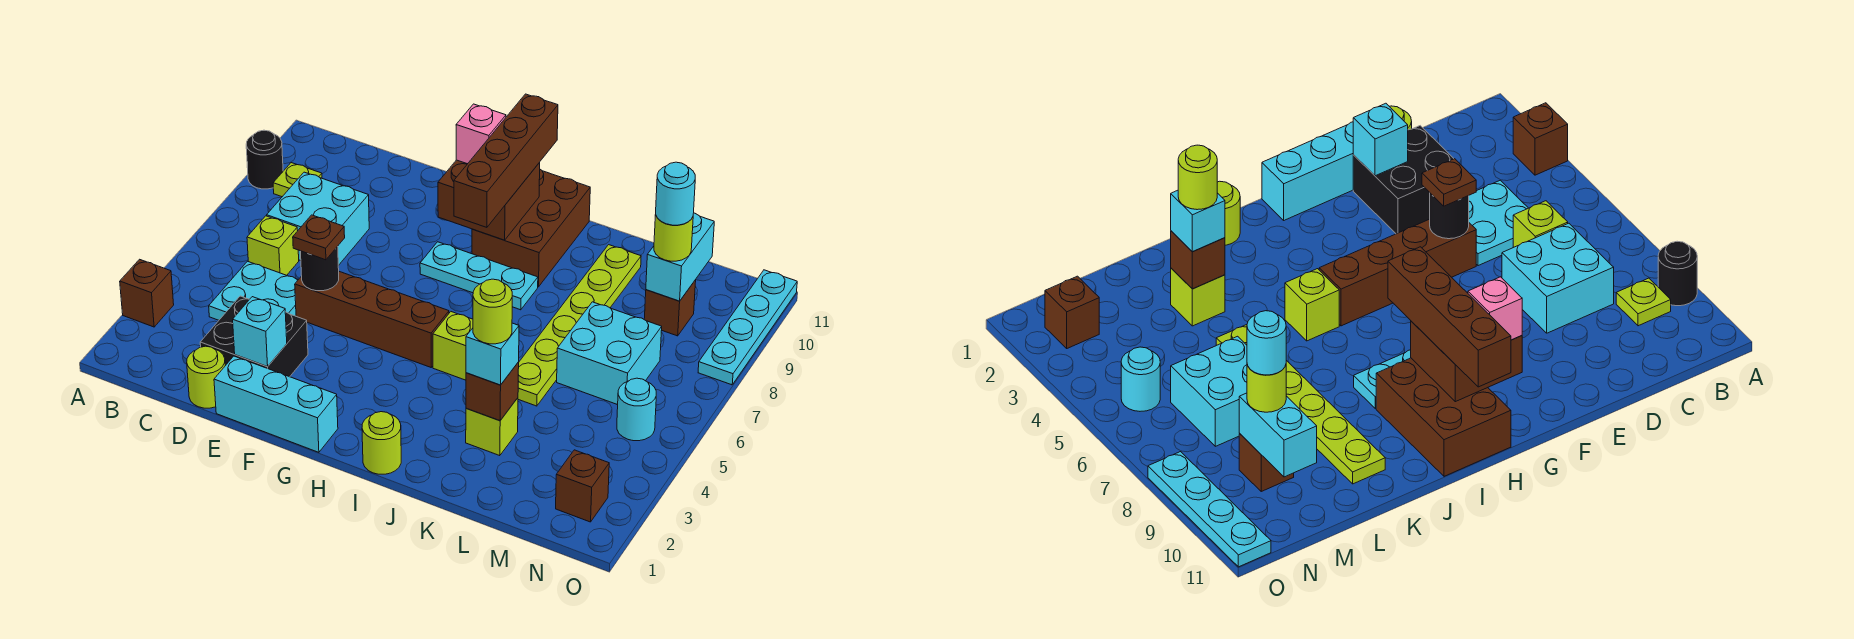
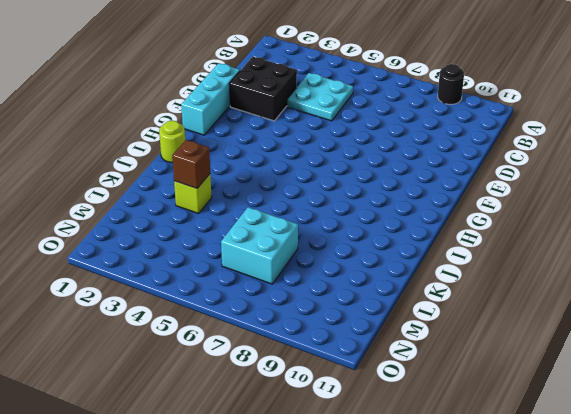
none -> brown brick A3 level 1
none -> lime plate B9 level 1
none -> lime brick C6 level 1
none -> cyan brick C7:D8 level 1

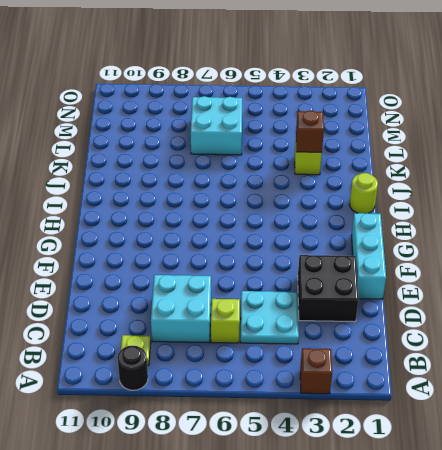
none -> lime round brick D1 level 1
none -> brown brick E5:H5 level 1
none -> cyan plate G8:I8 level 1
none -> brown brick H9:I11 level 1

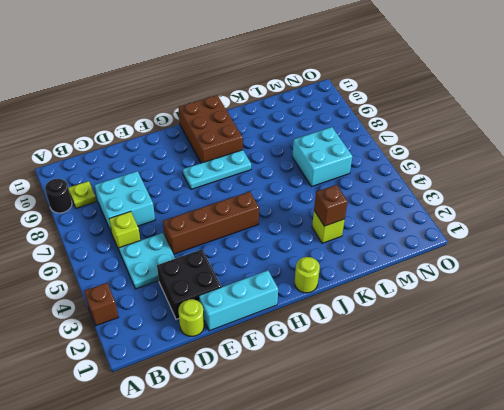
none -> lime brick I5 level 1
none -> lime plate K5:K10 level 1
none -> brown brick M9 level 1
none -> brown brick N2 level 1

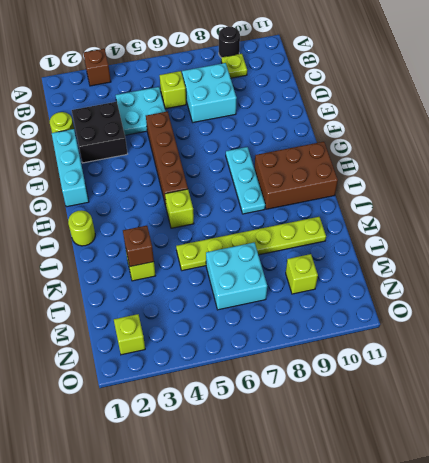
lime brick M9 level 1 -> brown brick M9 level 1
lime brick N2 level 1 -> brown brick N2 level 1
none -> cyan round brick N5 level 1
none -> cyan plate O8:O11 level 1
none -> cyan brick E2 level 2
none -> black round brick E5 level 2

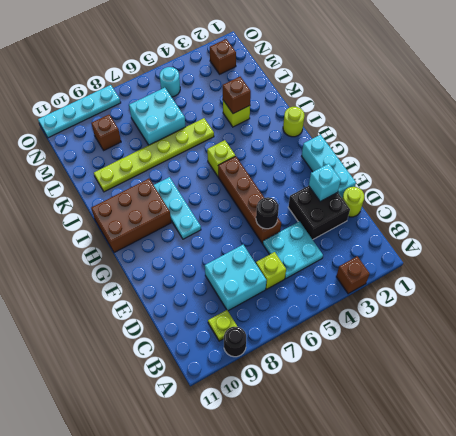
none -> brown brick G9:H10 level 2
none -> cyan brick M9:M10 level 2
none -> brown plate E5 level 3
none -> pink brick G10 level 3

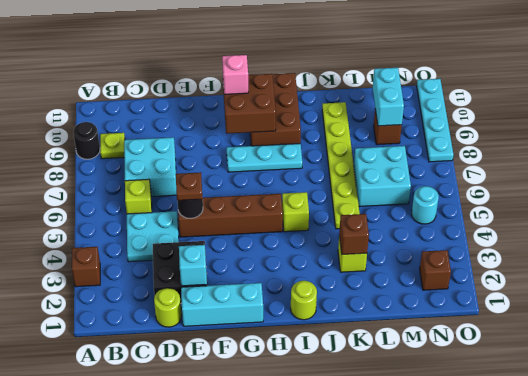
none -> brown brick H8:H11 level 3
none -> cyan brick K3 level 3
none -> lime round brick M9 level 3
none -> lime round brick K3 level 4

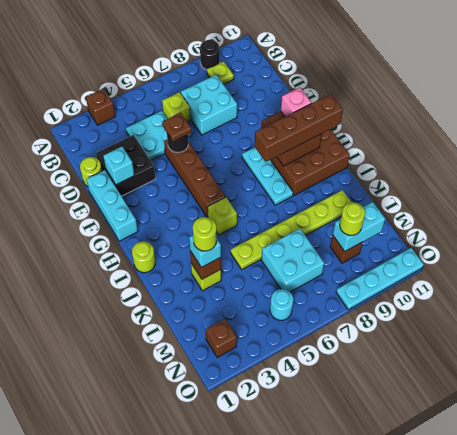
none -> cyan round brick M9 level 4

